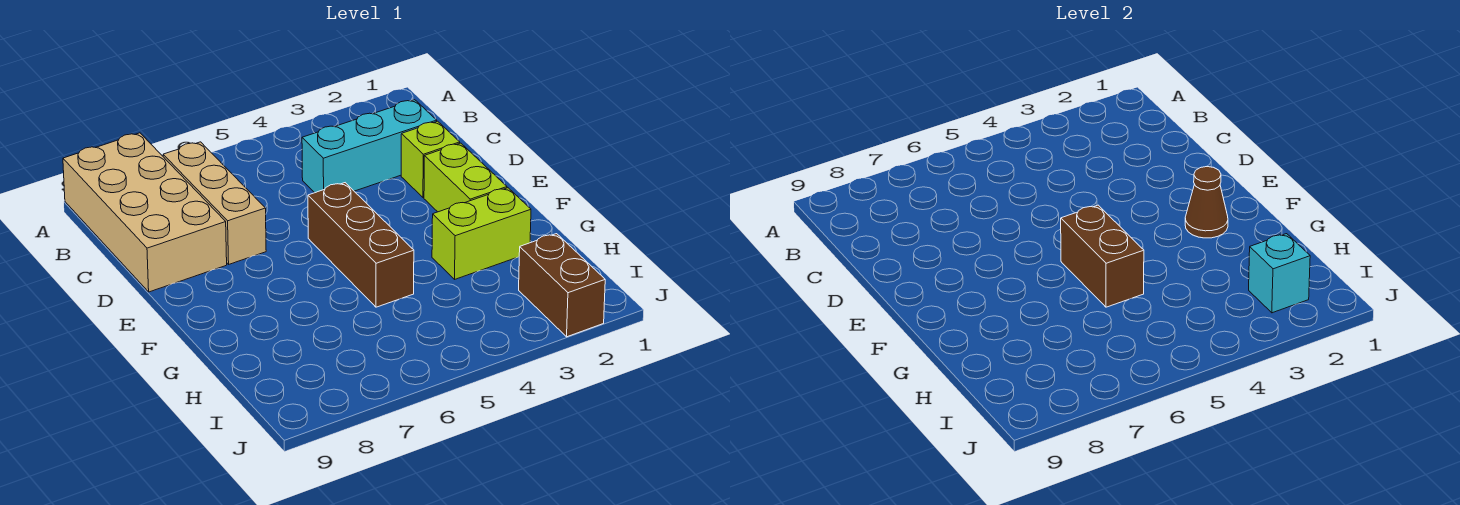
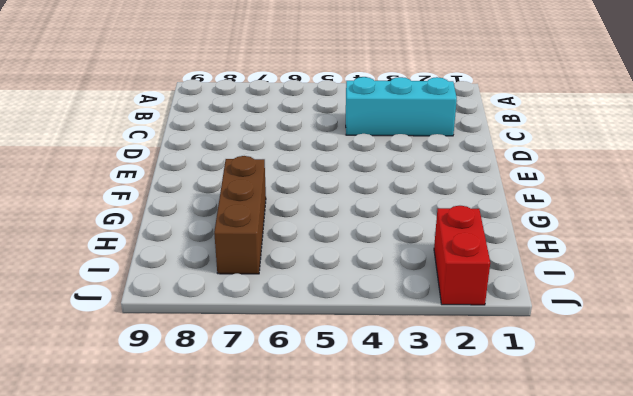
brown brick G7:I7 level 1 -> brown brick E5:G5 level 1
red brick I2:J2 level 1 -> brown brick I2:J2 level 1
none -> tan brick A8:D9 level 1
none -> tan brick B7:D7 level 1

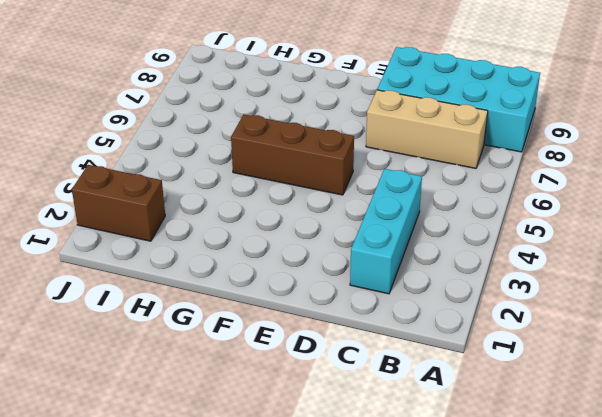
cyan brick A8:D9 level 1 -> tan brick A8:D9 level 1
none -> lime brick D2 level 1
none -> lime brick E2:F2 level 1

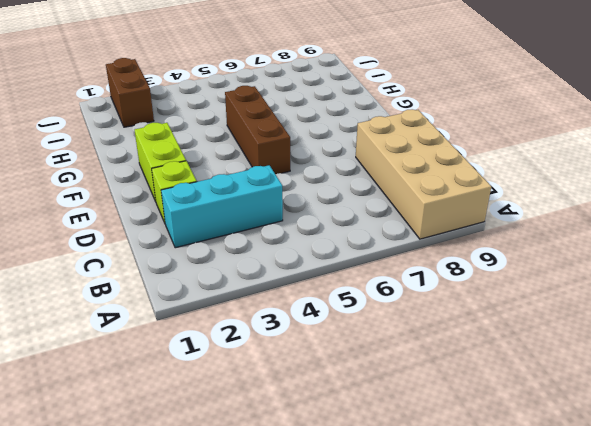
none -> tan brick B7:D7 level 1
none -> lime brick G2:G3 level 1

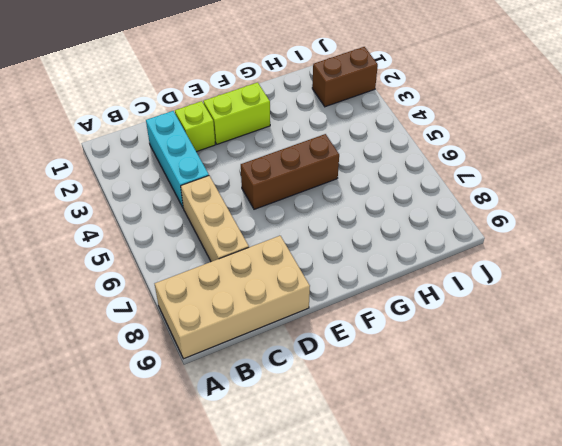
tan brick C5:C7 level 1 -> tan brick B7:D7 level 1
none -> lime brick G2:G3 level 1
none -> brown cone F2 level 2

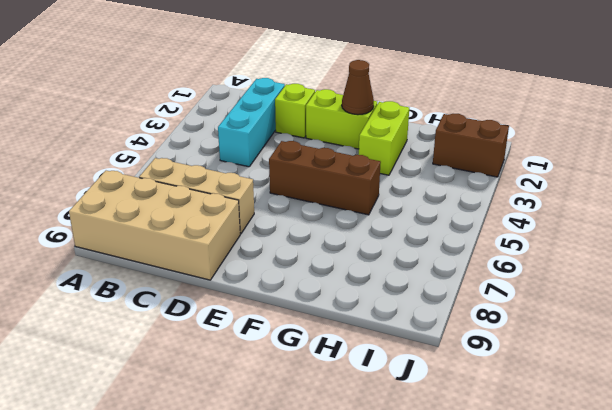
none -> brown brick F5:G5 level 2
none -> cyan brick I2 level 2

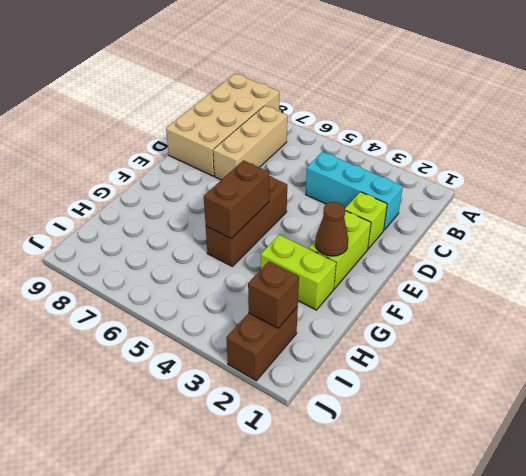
brown brick I2 level 2 -> cyan brick I2 level 2

